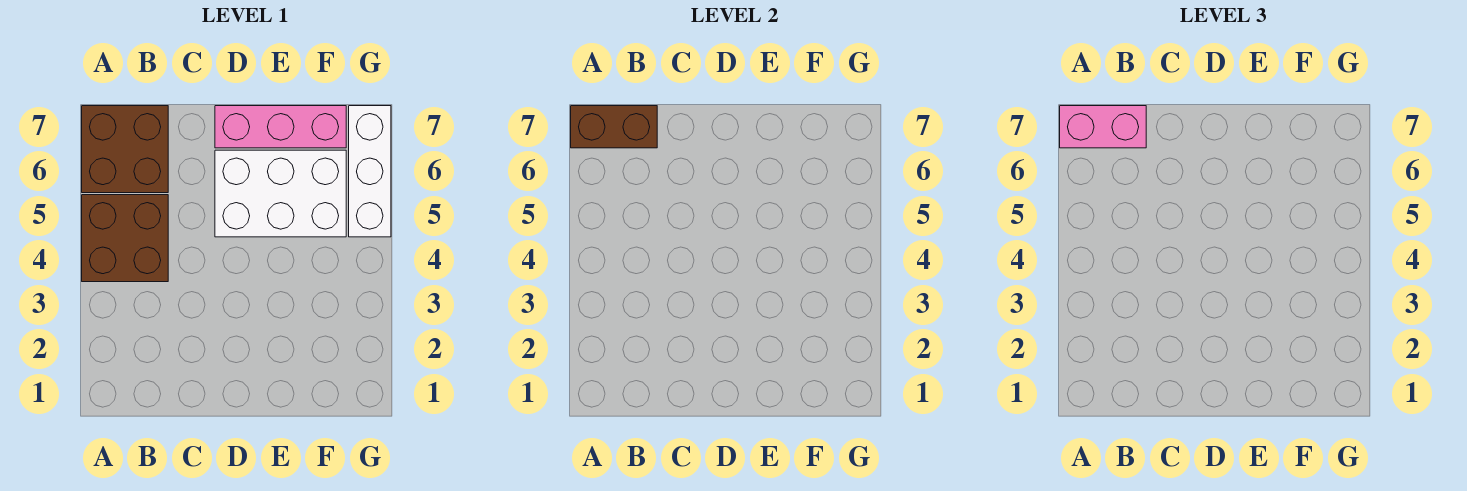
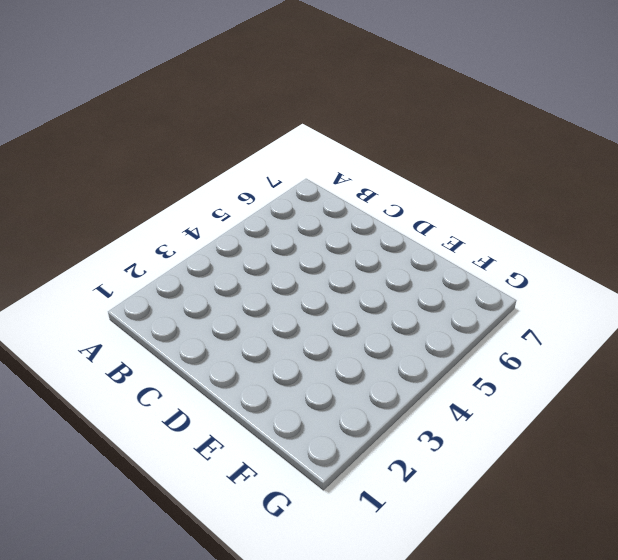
none -> brown brick A4:B5 level 1
none -> brown brick A6:B7 level 1

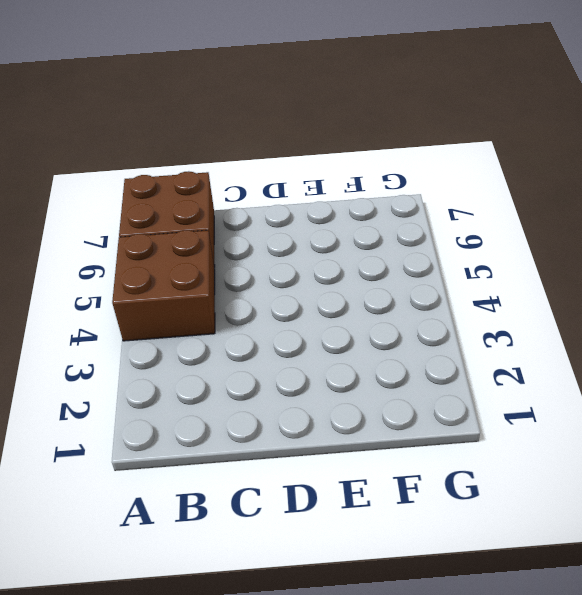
none -> white brick D5:F6 level 1
none -> pink brick D7:F7 level 1

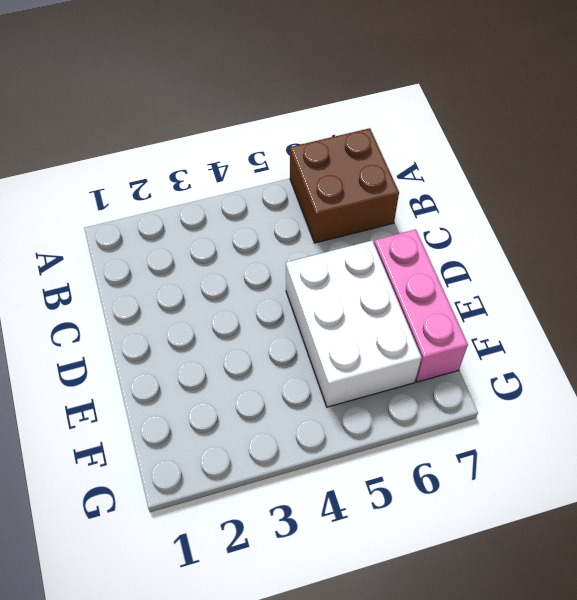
none -> brown brick A4:B5 level 1
none -> white brick G5:G7 level 1

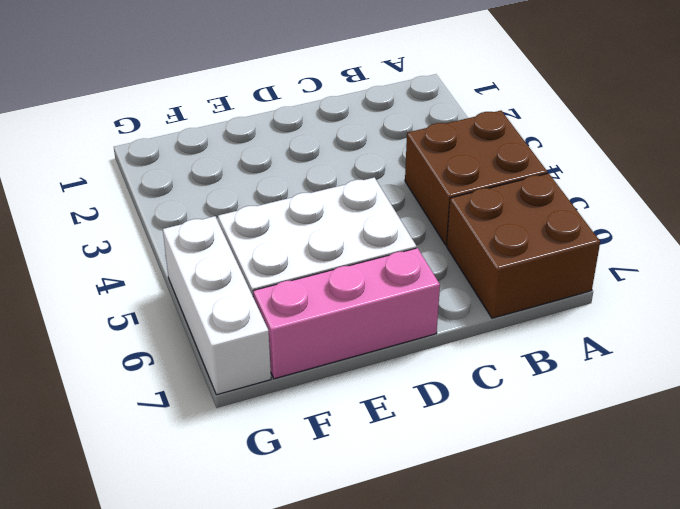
none -> brown brick A7:B7 level 2
none -> pink brick A7:B7 level 3

